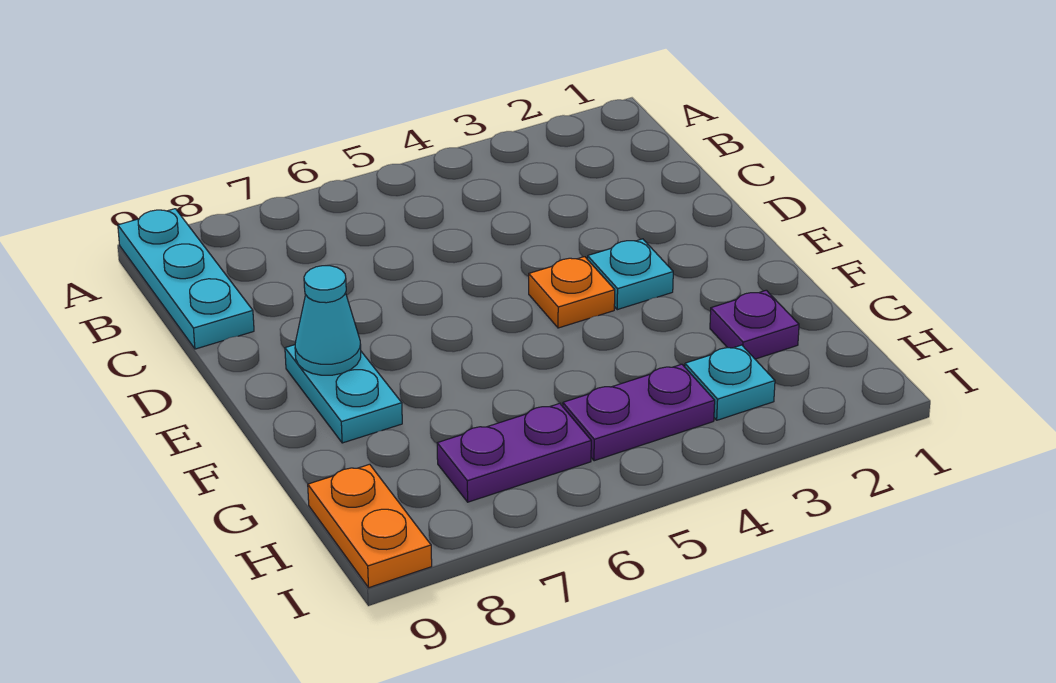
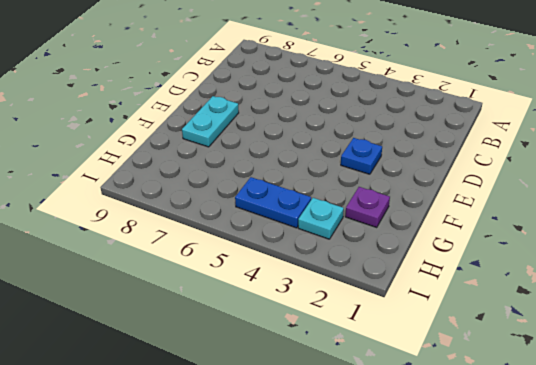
blue plate E3 level 1 -> cyan plate E3 level 1
blue plate H4:H5 level 1 -> purple plate H4:H5 level 1
none -> cyan plate A9:C9 level 1
none -> orange plate E4 level 1

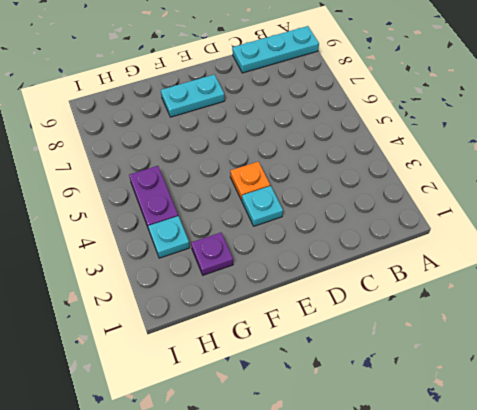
none -> purple plate H6:H7 level 1
none -> orange plate H9:I9 level 1

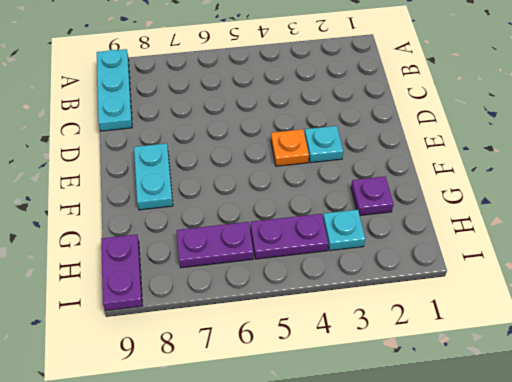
purple plate H9:I9 level 1 -> orange plate H9:I9 level 1
none -> cyan cone E8 level 2

